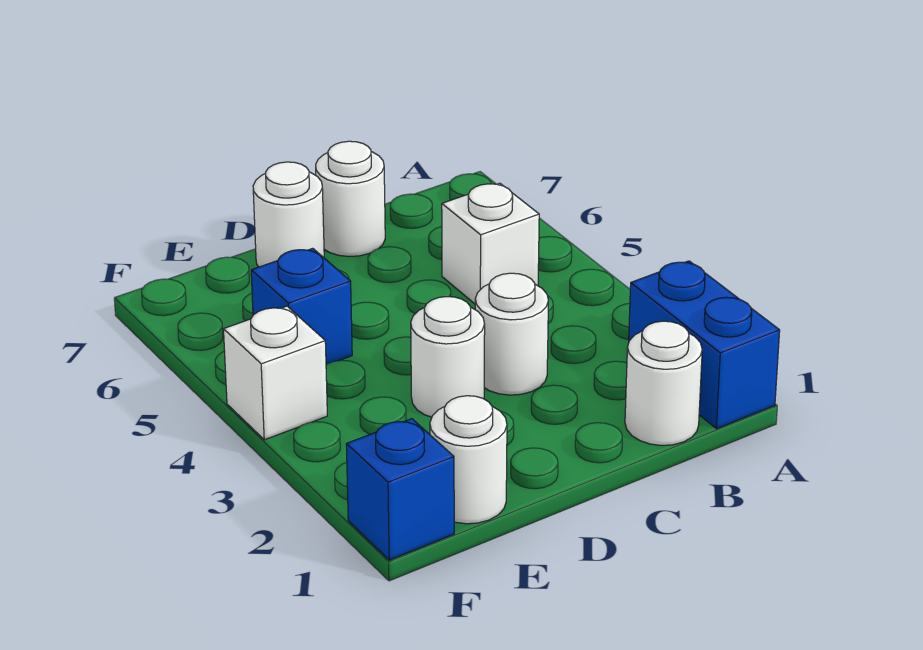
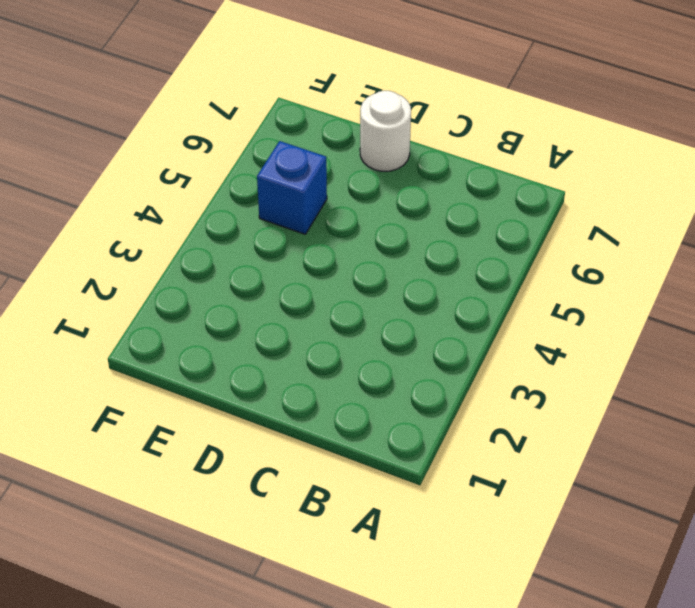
none -> blue brick A1:A2 level 1
none -> white round brick B1 level 1

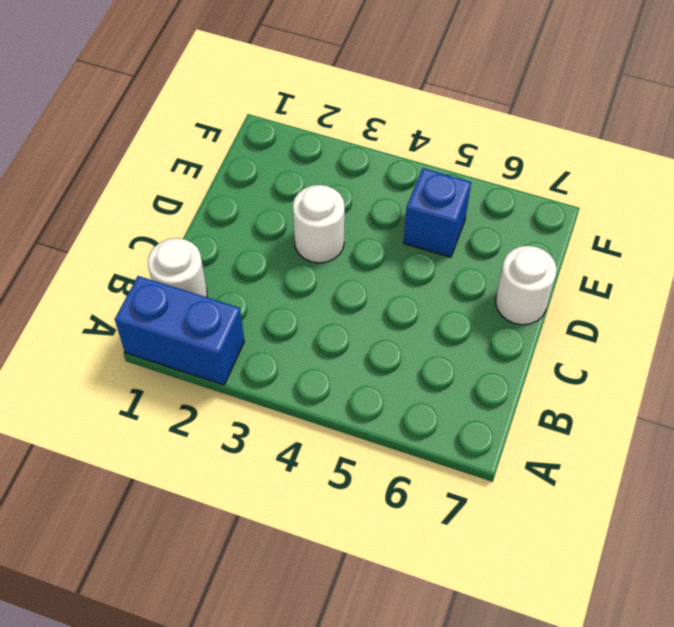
none -> white brick B5 level 1
none -> white round brick C3 level 1

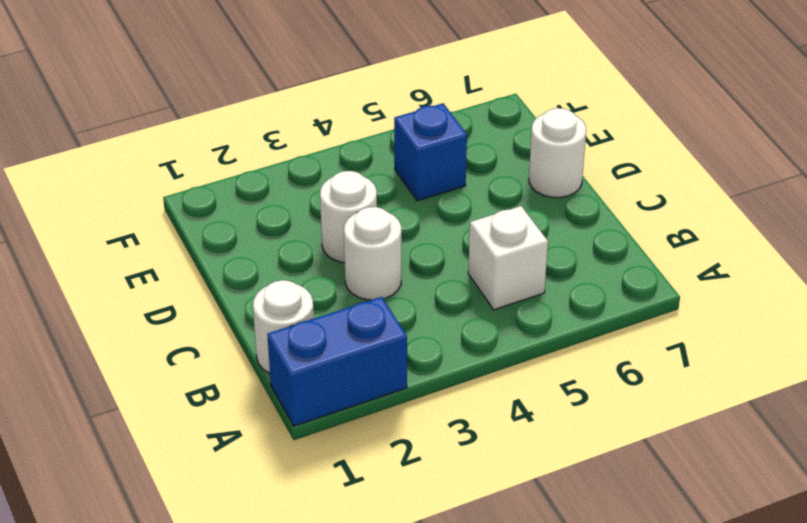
none -> white round brick C7 level 1
none -> white round brick E1 level 1

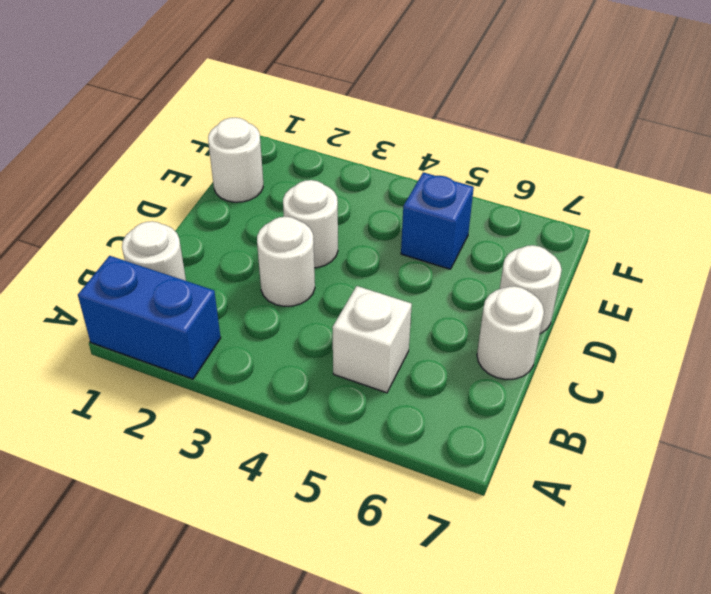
none -> blue brick F1 level 1
none -> white brick F4 level 1

